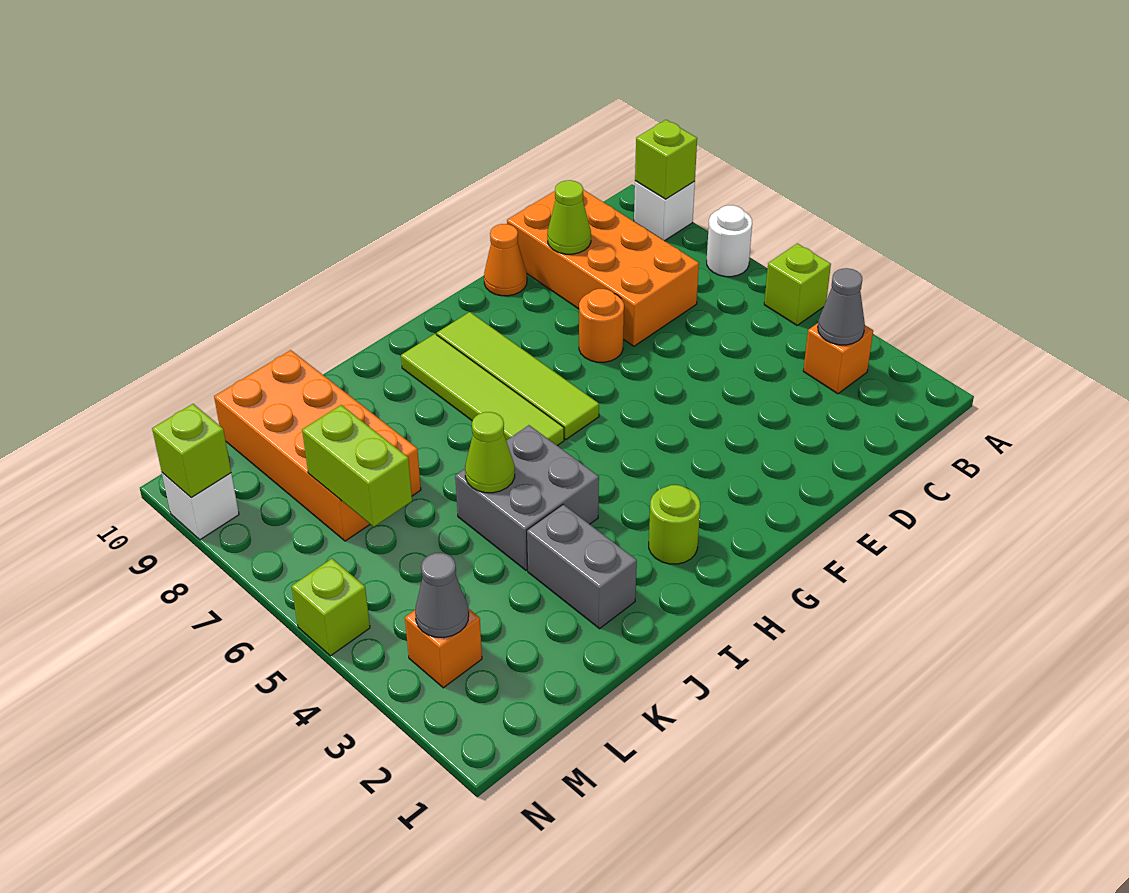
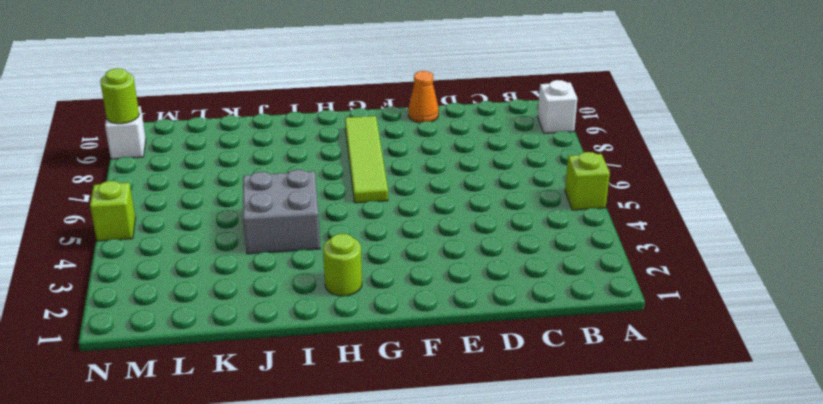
lime round brick N9 level 2 -> lime brick N9 level 2
none -> white round brick A7 level 1
none -> orange brick B3 level 1
none -> orange brick C7:D10 level 1

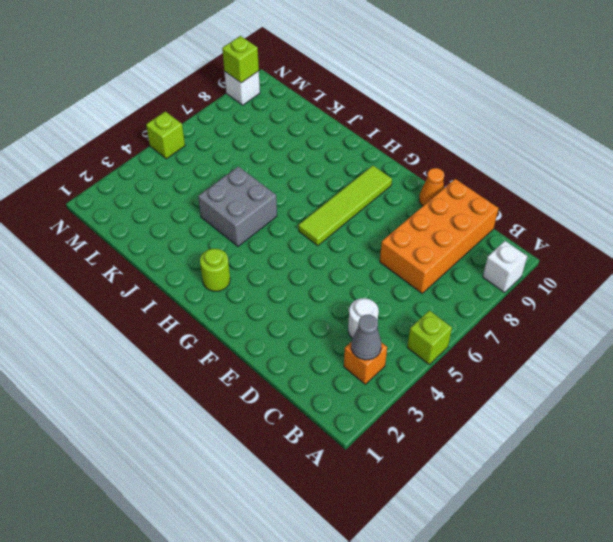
white round brick C4 level 1 -> white round brick A7 level 1
none -> orange round brick E7 level 1
none -> lime tile H6:H9 level 1
none -> grey brick J2:J3 level 1

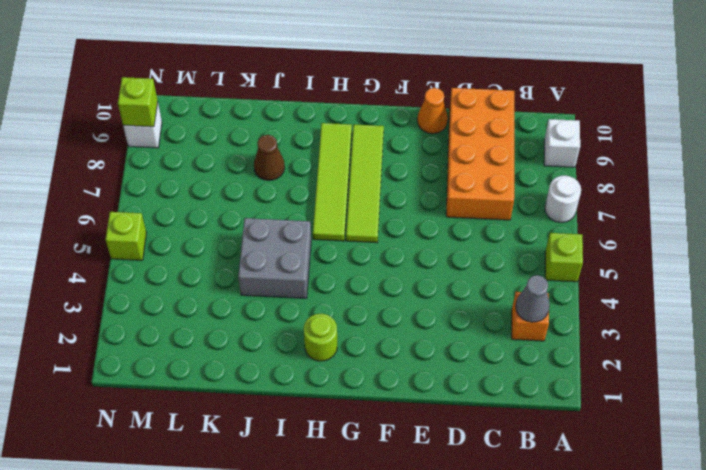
brown cone J8 level 1 -> none
none -> orange round brick E7 level 1
none -> grey brick J2:J3 level 1
none -> orange brick K7:L10 level 1

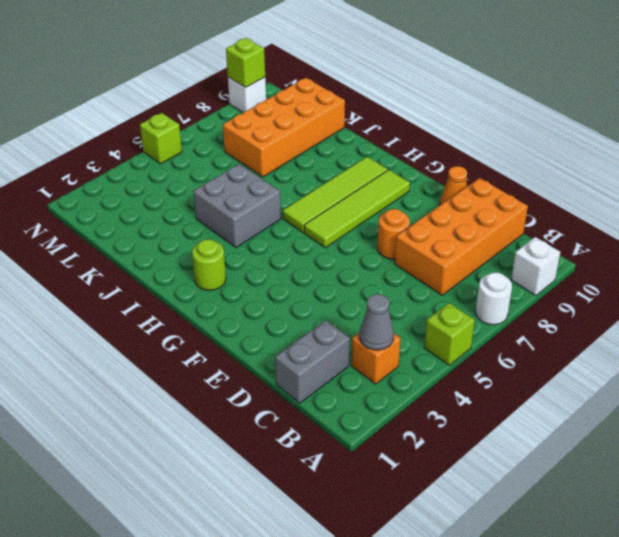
grey brick C1:C2 level 1 -> grey brick J2:J3 level 1
none -> orange brick M3 level 1
none -> lime brick A9 level 2
none -> lime cone D9 level 2

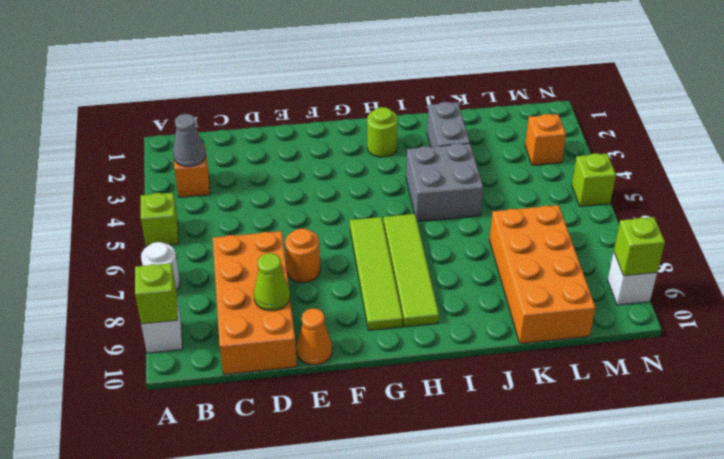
none -> lime cone J5 level 2
none -> lime brick L6:L7 level 2
none -> grey cone M3 level 2

